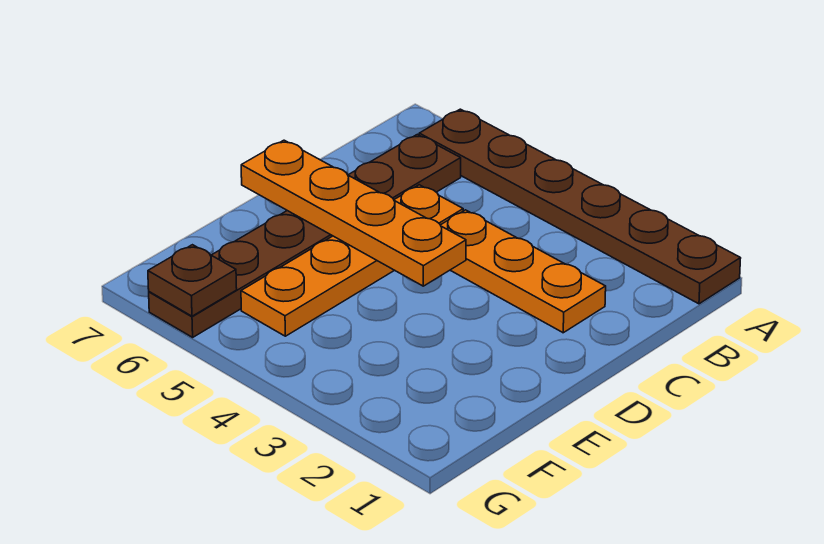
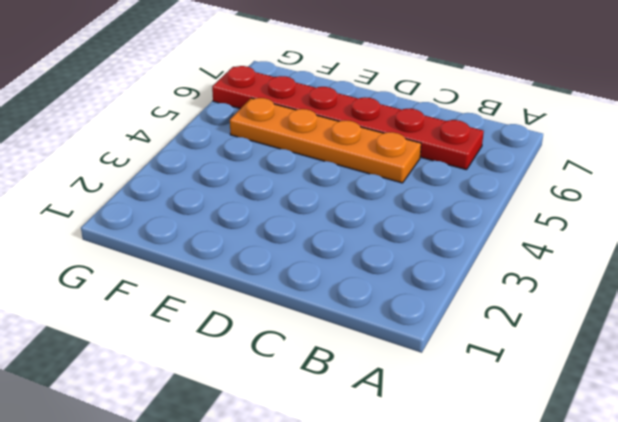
red plate B6:G6 level 1 -> brown plate B6:G6 level 1
none -> brown plate A1:A6 level 1
none -> orange plate C2:C4 level 1

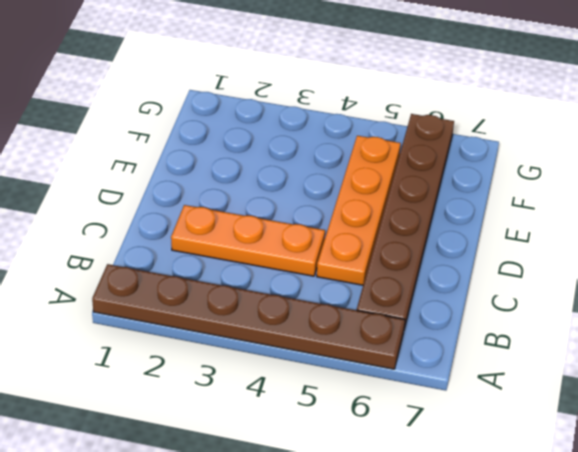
none -> orange plate D4:D7 level 2
none -> brown plate G6 level 2

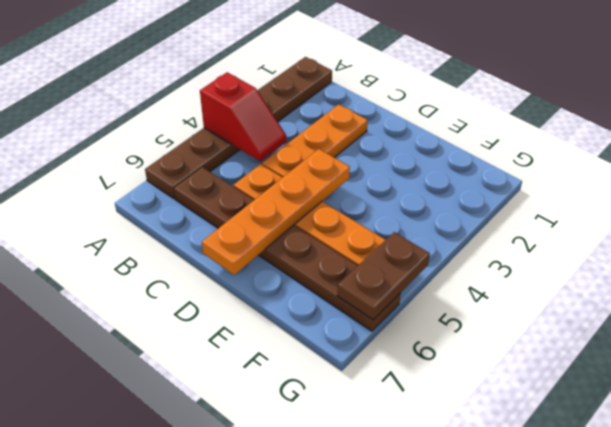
red slope A4:B4 level 2 top A -> none
brown plate G5:G6 level 2 -> brown plate G6 level 2

